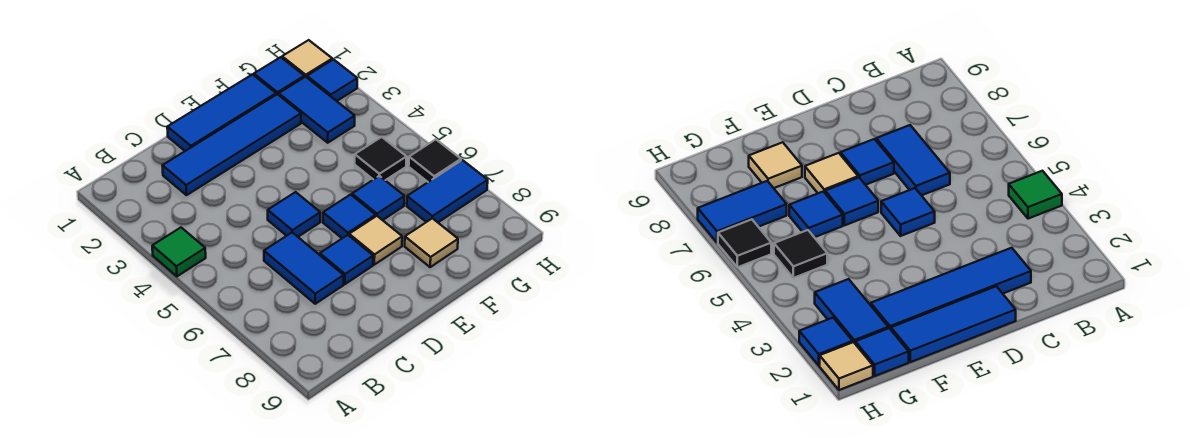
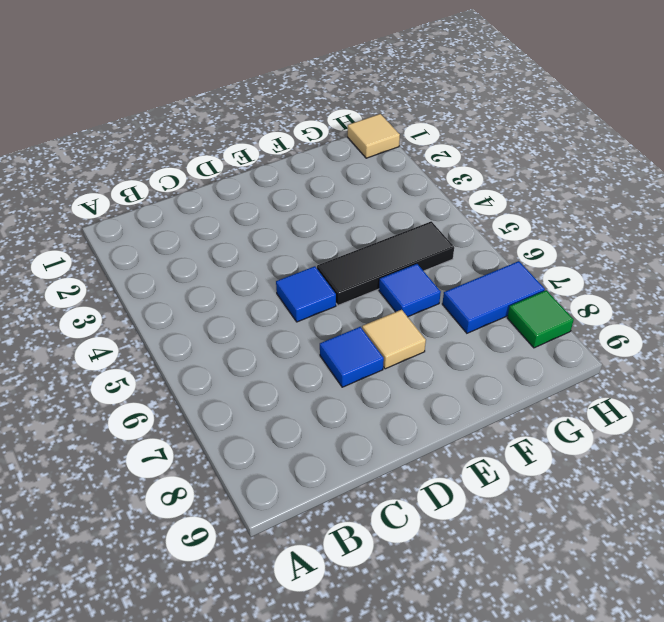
black tile E5:G5 level 1 -> black tile G5 level 1
green tile H8 level 1 -> green tile A4 level 1
none -> blue tile C2:F2 level 1
none -> blue tile C6:C7 level 1
none -> blue tile D1:F1 level 1

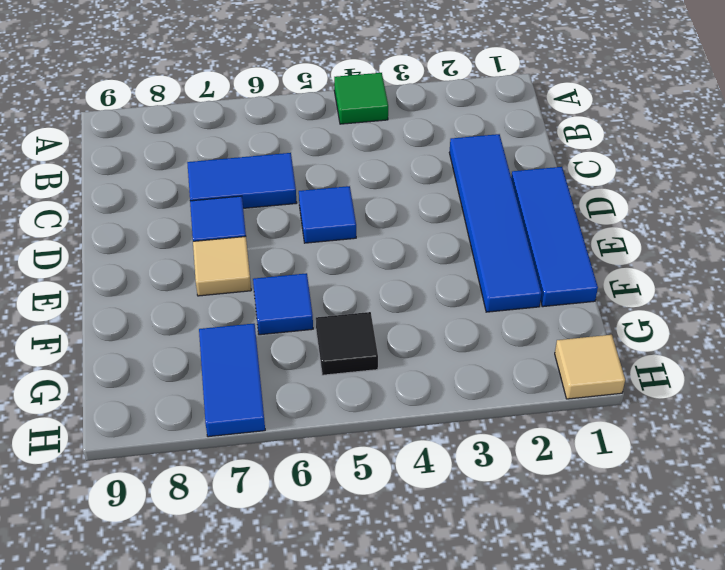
none -> blue tile E6 level 1
none -> tan tile F8 level 1
none -> blue tile G1 level 1

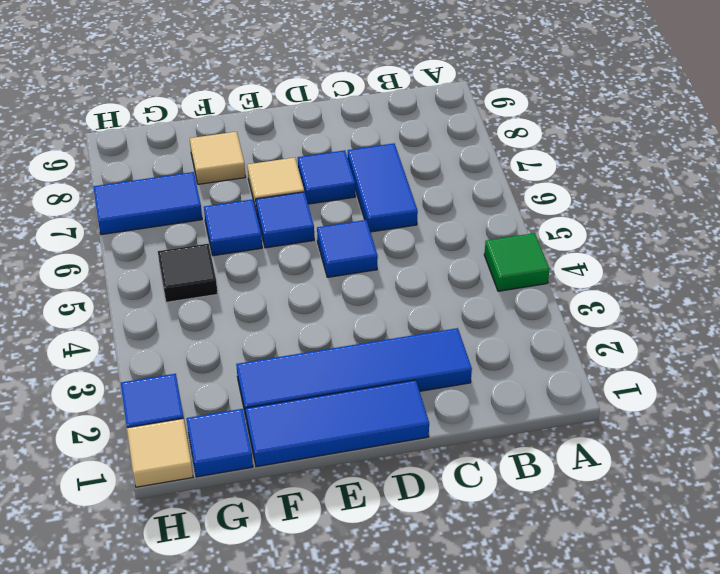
none -> blue tile G2:G3 level 1
none -> black tile H6 level 1

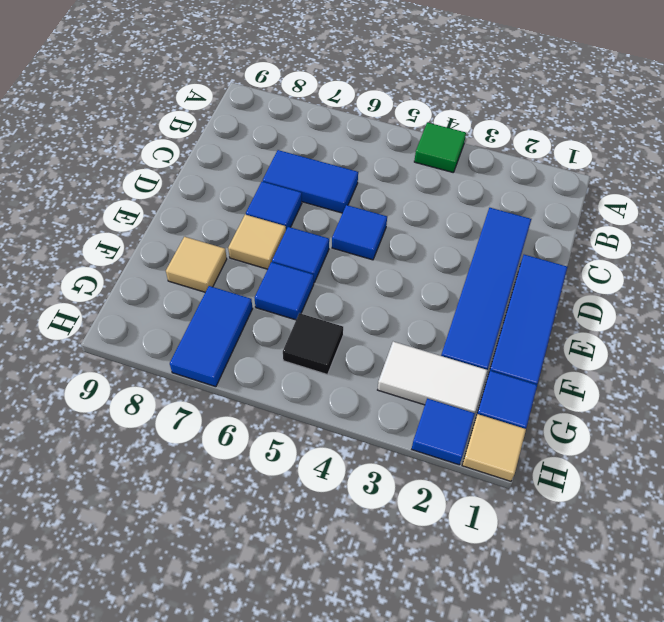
white tile G2:G3 level 1 -> blue tile G2:G3 level 1
none -> black tile H6 level 1

